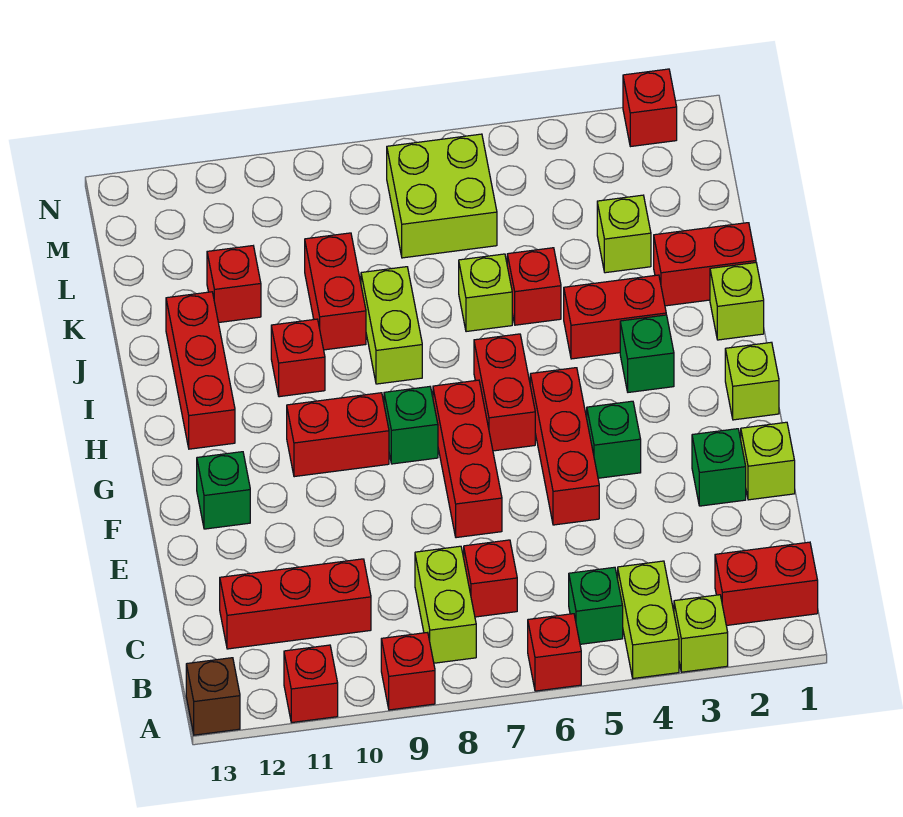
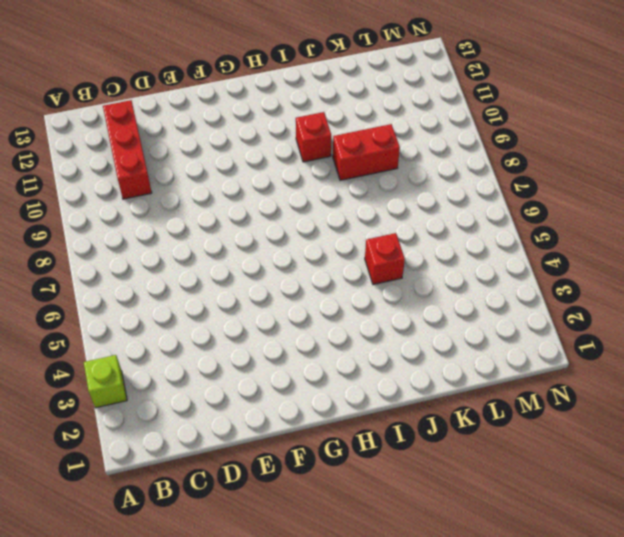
none -> lime brick A4:B4 level 1
none -> red brick A6 level 1
none -> red brick A9 level 1
none -> red brick A11 level 1

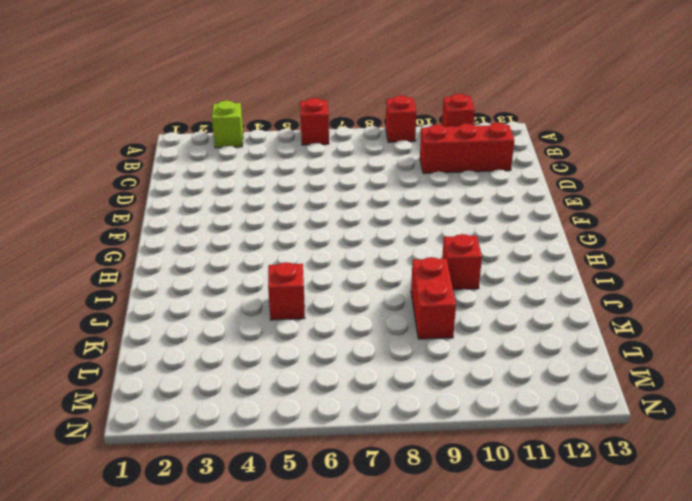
none -> lime brick A4:B4 level 1
none -> brown brick A13 level 1
none -> red brick B1:B2 level 1
none -> green brick B5 level 1

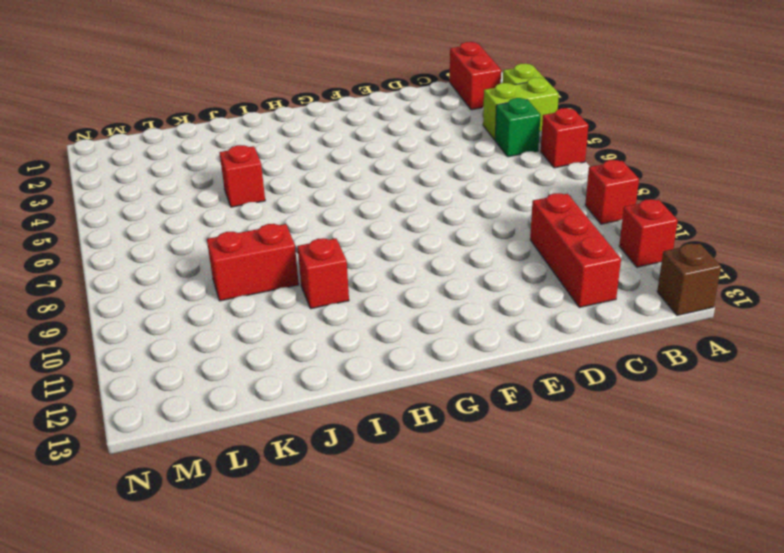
none -> lime brick B8:C8 level 1
none -> red brick C7 level 1
none -> lime brick E1 level 1
none -> green brick E2 level 1

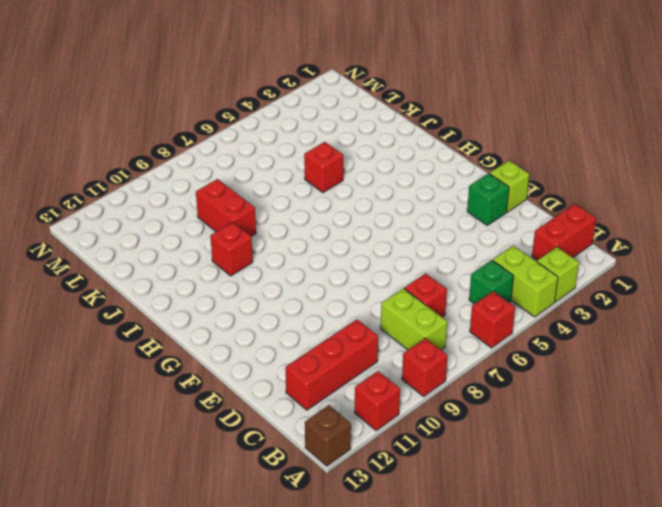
none -> red brick E5:G5 level 1
none -> red brick E7:G7 level 1
none -> green brick F4 level 1
none -> green brick F12 level 1

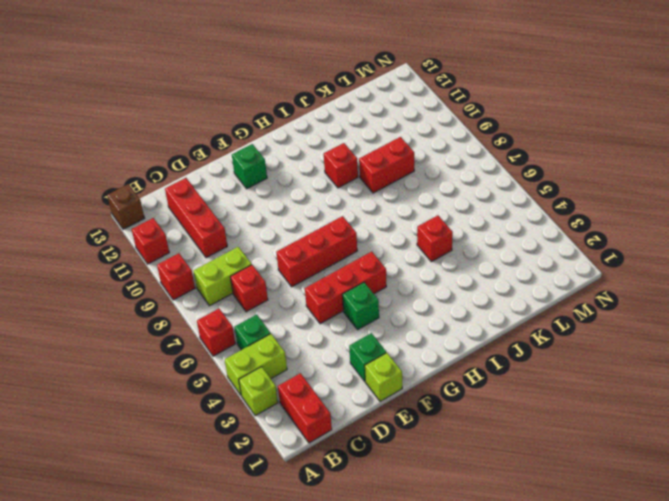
none -> lime brick G1 level 1
none -> red brick G6:H6 level 1
none -> green brick G8 level 1
none -> red brick G9:G10 level 1

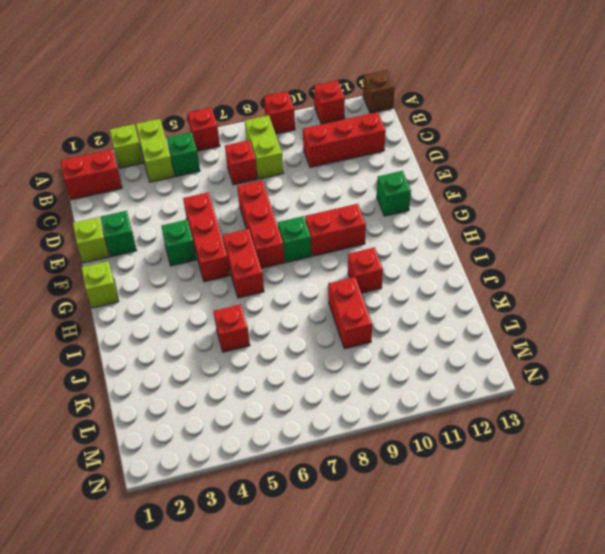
none -> green brick H3 level 1
none -> red brick H12:J12 level 1
none -> lime brick I1 level 1
none -> red brick I3:I4 level 1

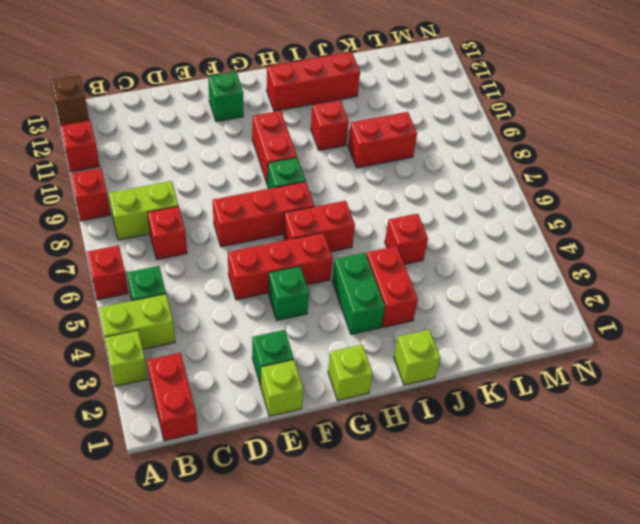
green brick H3:H4 level 1 -> green brick H3 level 1
none -> red brick C10:C12 level 1
none -> lime brick I8:J8 level 1
none -> red brick J1:J2 level 1
none -> lime brick J6 level 1

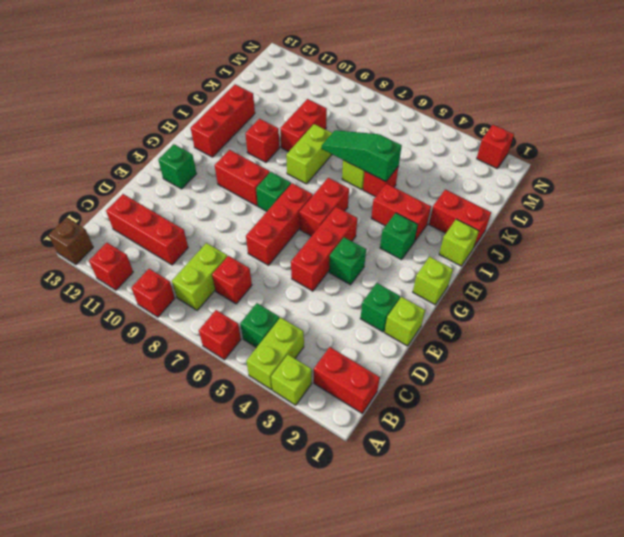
green slope J5:J7 level 2 top 5 -> none
none -> lime brick K3 level 1
none -> red brick K11 level 1
none -> lime brick L6:M7 level 1

